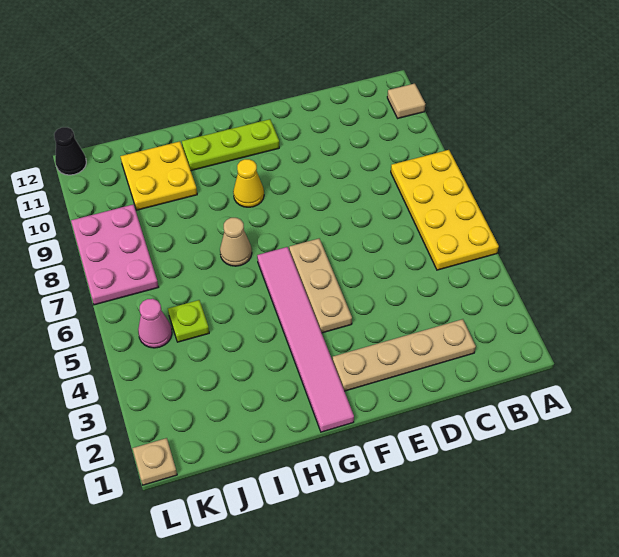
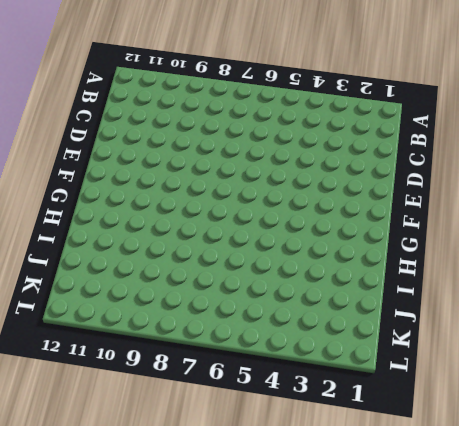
none -> yellow plate A5:B8 level 1
none -> tan tile A11 level 1
none -> tan plate C2:F2 level 1

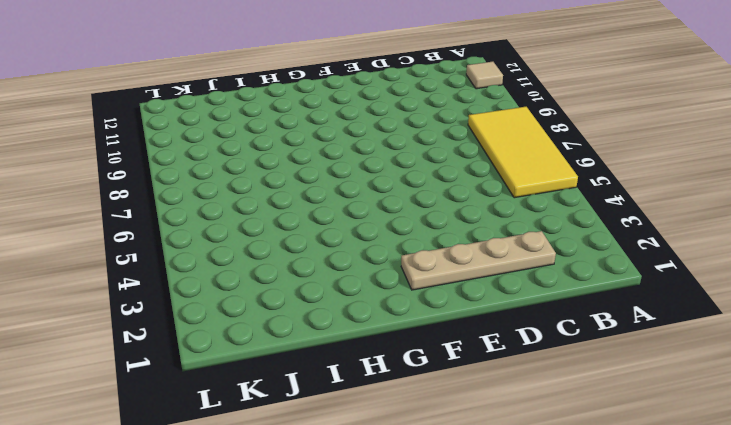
yellow tile A5:B8 level 1 -> yellow plate A5:B8 level 1
none -> tan plate F4:F6 level 1
none -> lime plate F11:H11 level 1
none -> pink tile G1:G6 level 1

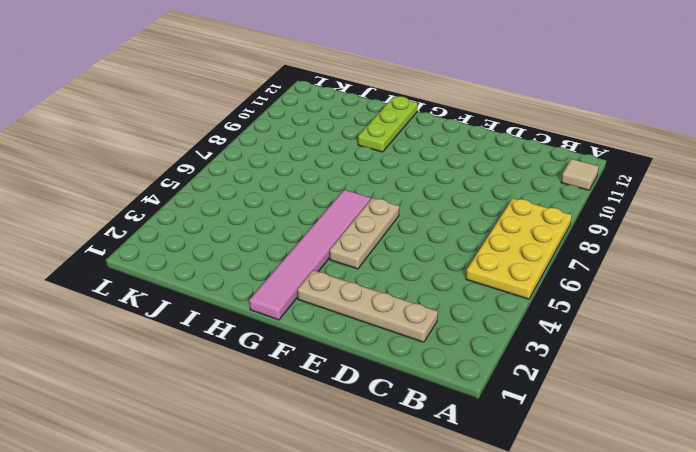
lime plate H10:H12 level 1 -> lime plate F11:H11 level 1
none -> yellow cone G9 level 1
none -> tan cone H7 level 1
none -> yellow plate I10:J11 level 1

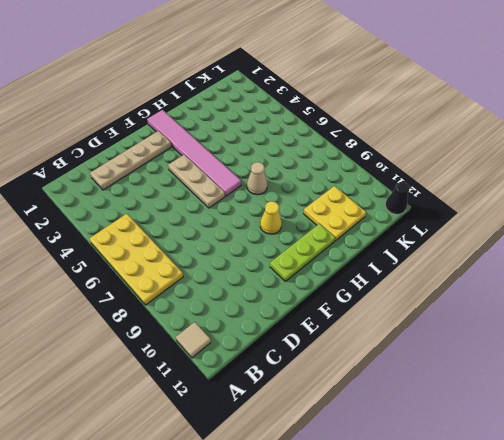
none -> lime plate J5 level 1
none -> pink cone K5 level 1
none -> pink plate K7:L9 level 1

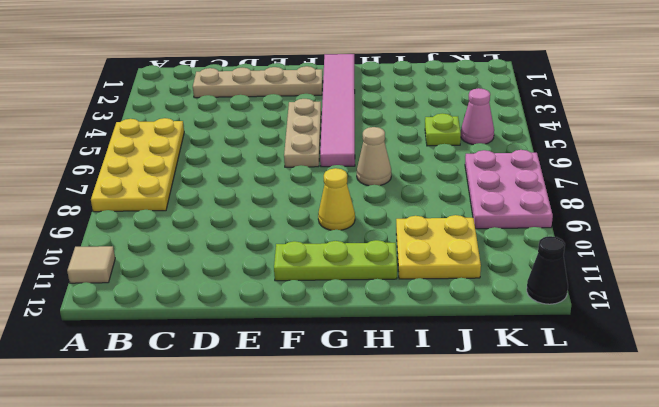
none -> tan plate L1 level 1

